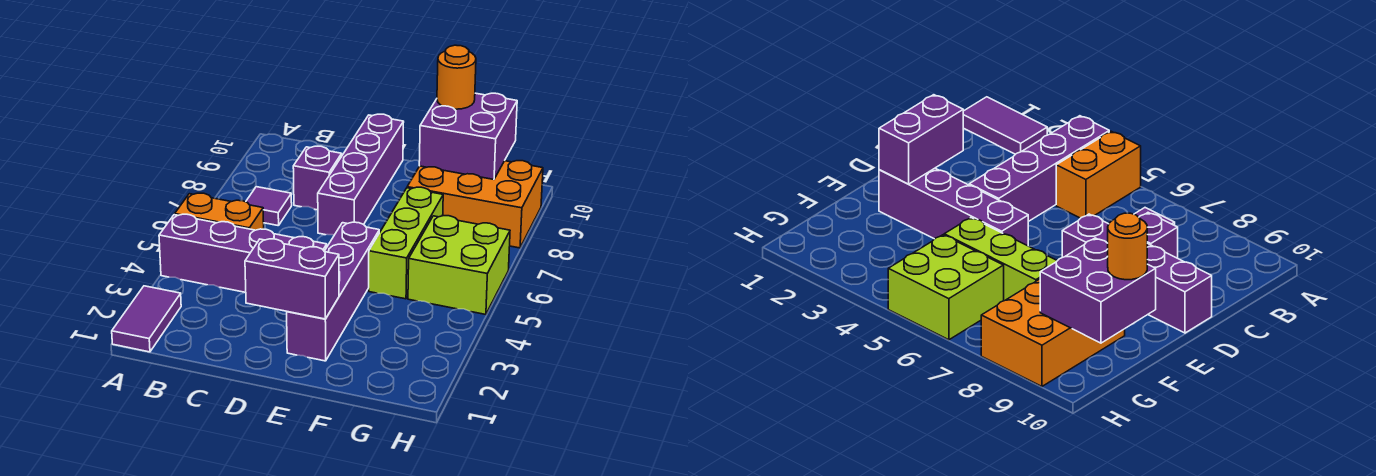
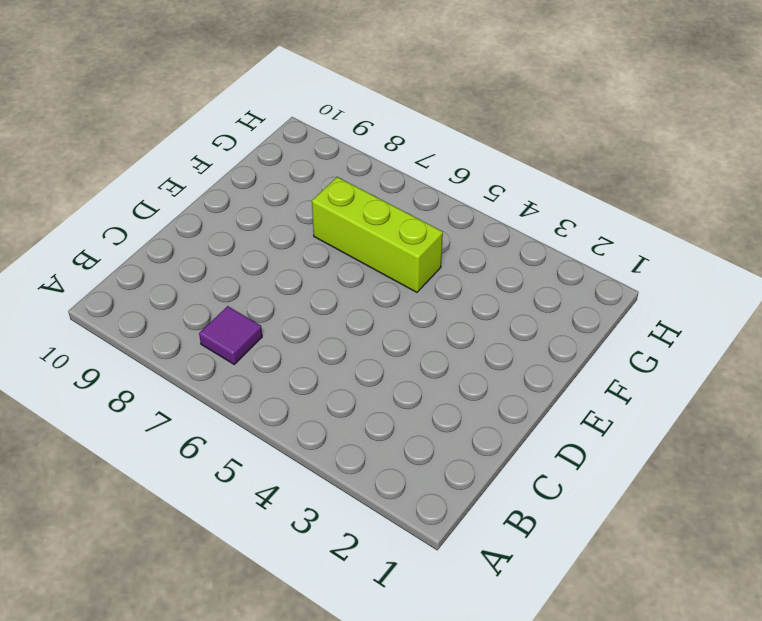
none -> purple tile A1:A2 level 1
none -> purple brick A4:D4 level 1
none -> orange brick A5:B5 level 1

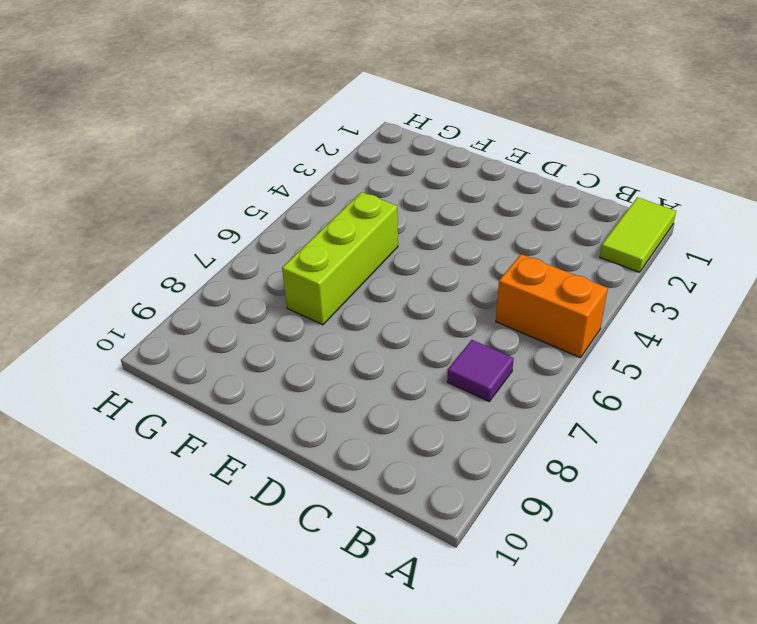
lime tile A1:A2 level 1 -> purple tile A1:A2 level 1
none -> purple brick A4:D4 level 1
none -> purple brick C8 level 1
none -> purple brick D7:D10 level 1

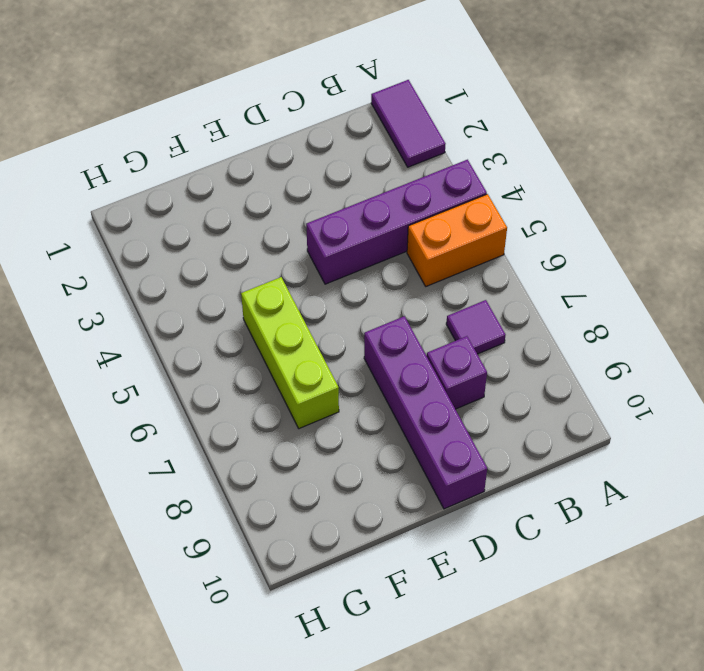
none -> purple brick E2:E5 level 1
none -> orange brick F8:H9 level 1
none -> lime brick G5:H6 level 1

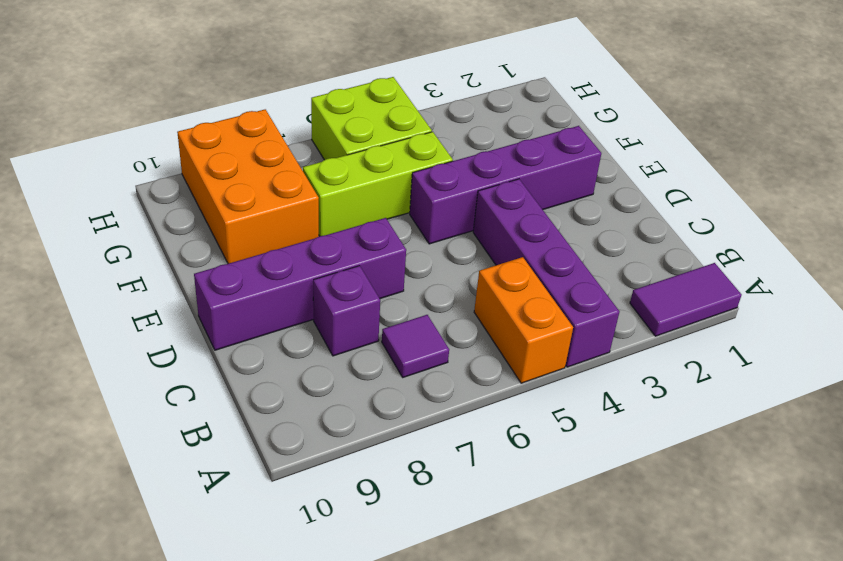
none -> purple brick D2:E2 level 2
none -> purple brick F9:G10 level 2
none -> orange round brick F10 level 3

